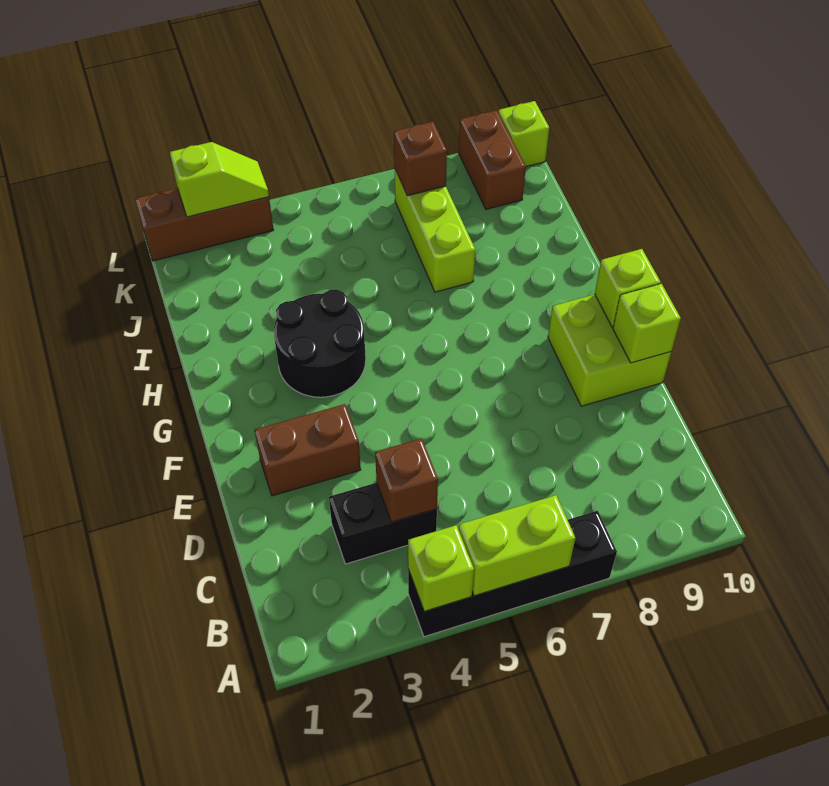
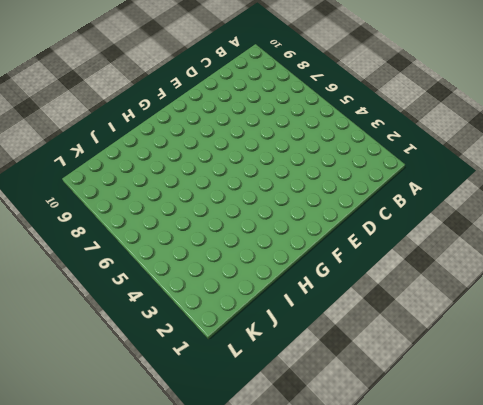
none -> black brick A4:A7 level 1
none -> black brick C3:C4 level 1
none -> brown brick E2:E3 level 1

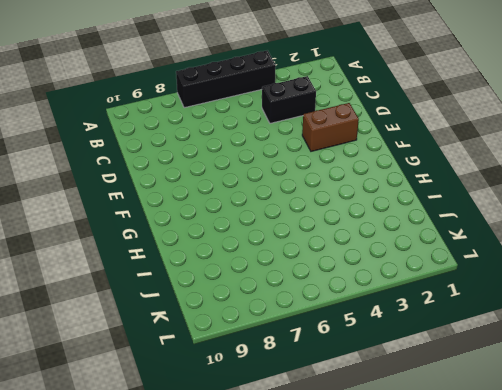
none -> lime brick E9:F10 level 1
none -> black round brick G3:H4 level 1
none -> lime brick I7:K7 level 1

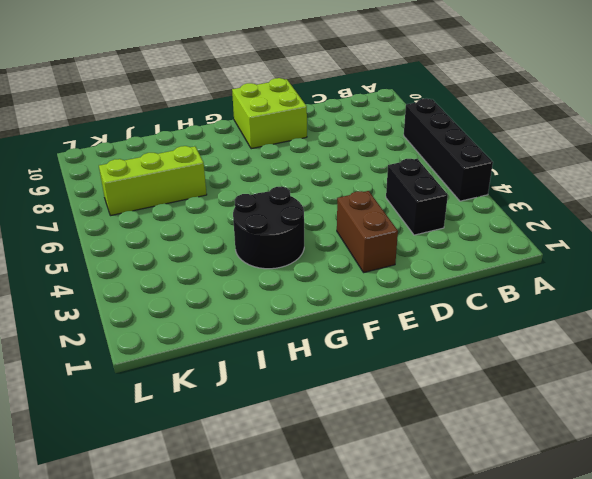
none -> brown brick K9:L9 level 1
none -> brown brick L1:L3 level 1
none -> lime brick L10 level 1

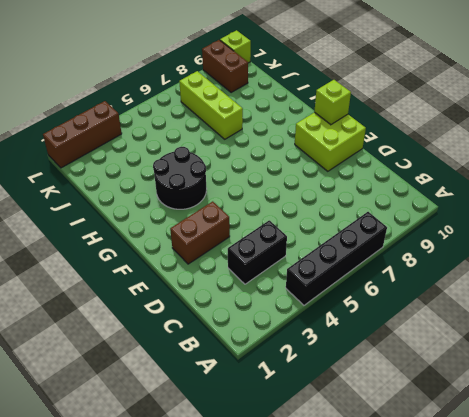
none -> lime brick A4 level 2
none -> lime brick A5:A6 level 2
none -> brown brick C4 level 2

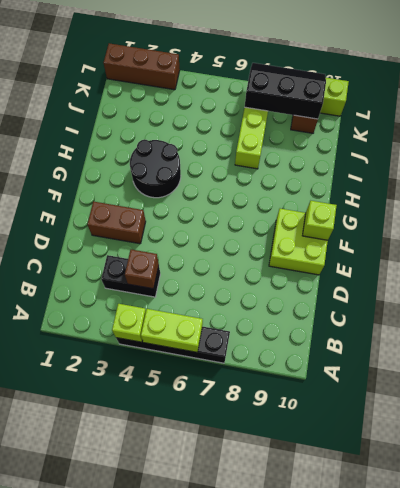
black slope K7:L9 level 2 top K -> brown brick K7 level 2
none -> lime brick E10 level 2
none -> lime slope L2:L3 level 2 top 2

